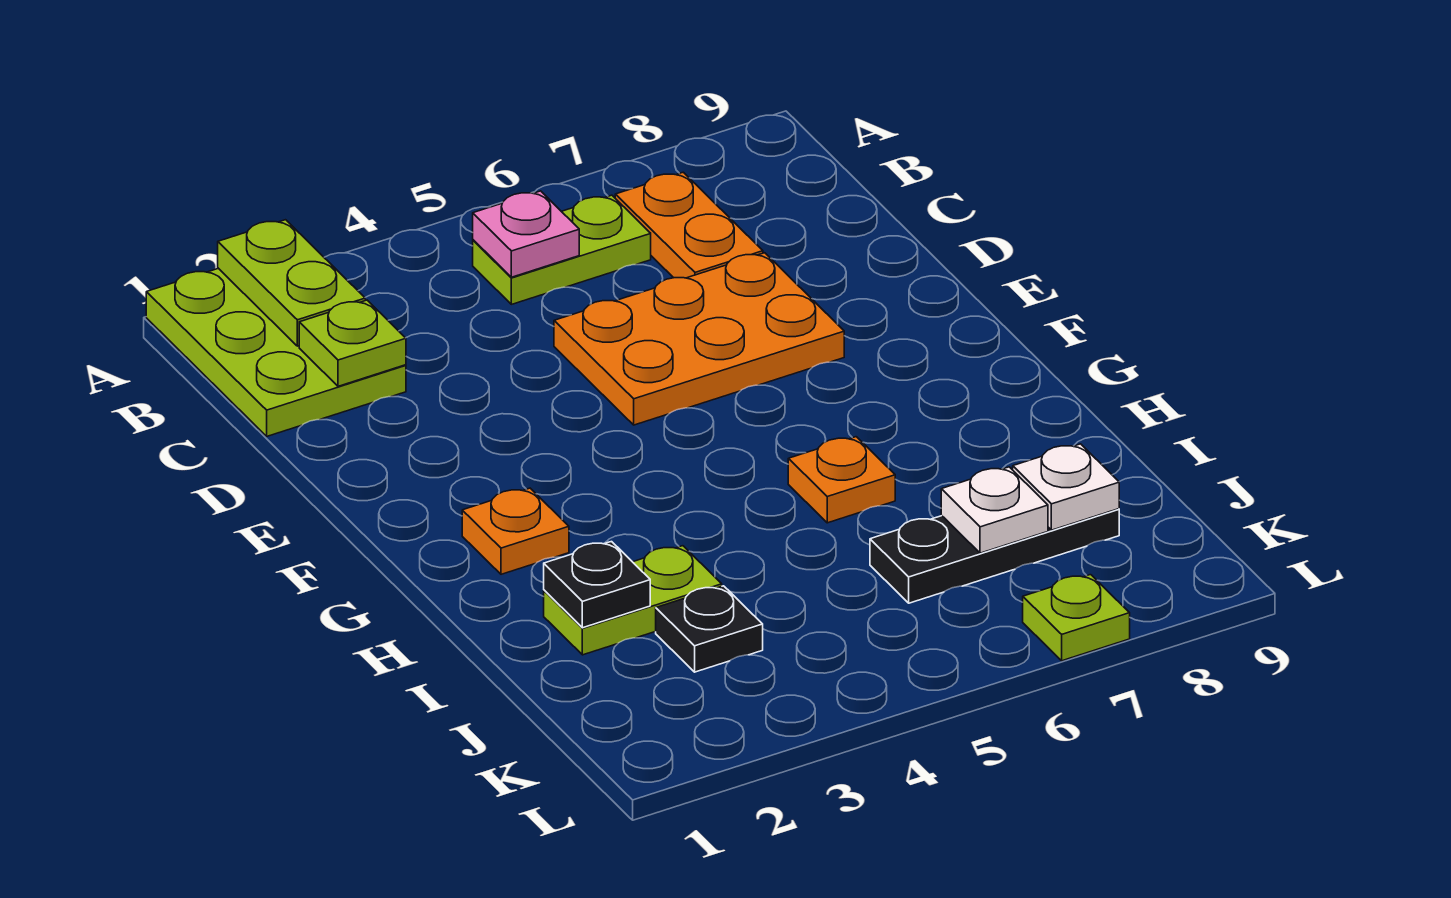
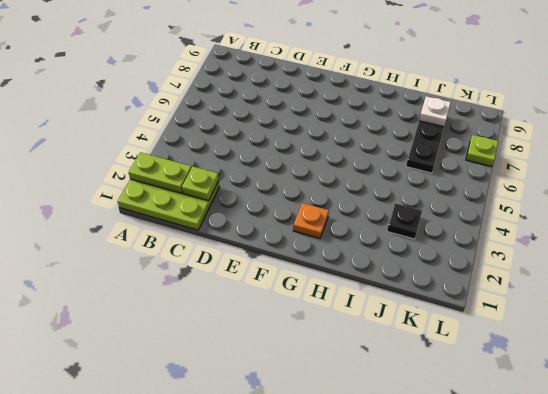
none -> lime plate B5:B6 level 1
none -> orange plate B7:C7 level 1
none -> orange plate D5:E7 level 1

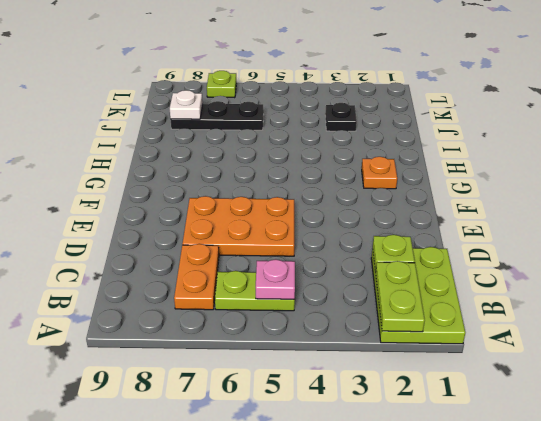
none -> orange plate H6 level 1
none -> lime plate I2:I3 level 1
none -> black plate I2 level 2

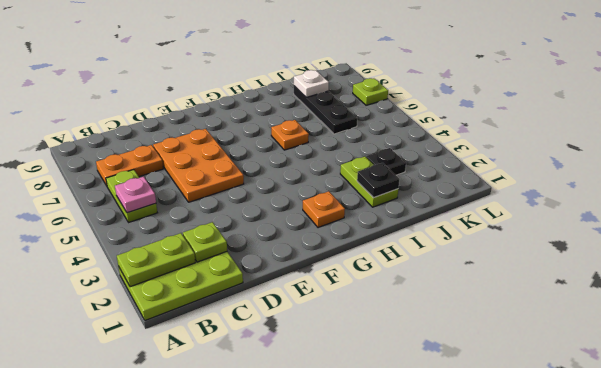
none -> white plate J7 level 2

